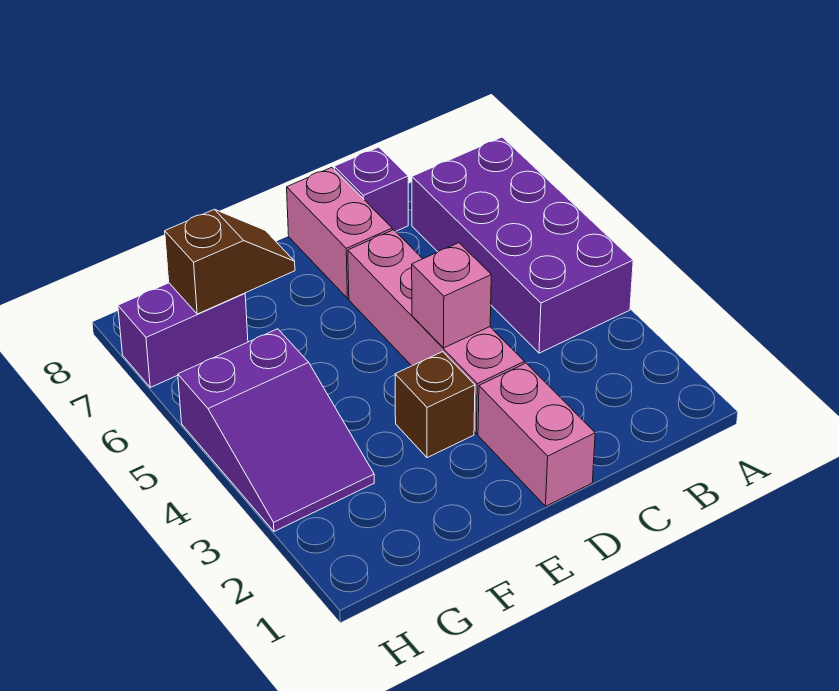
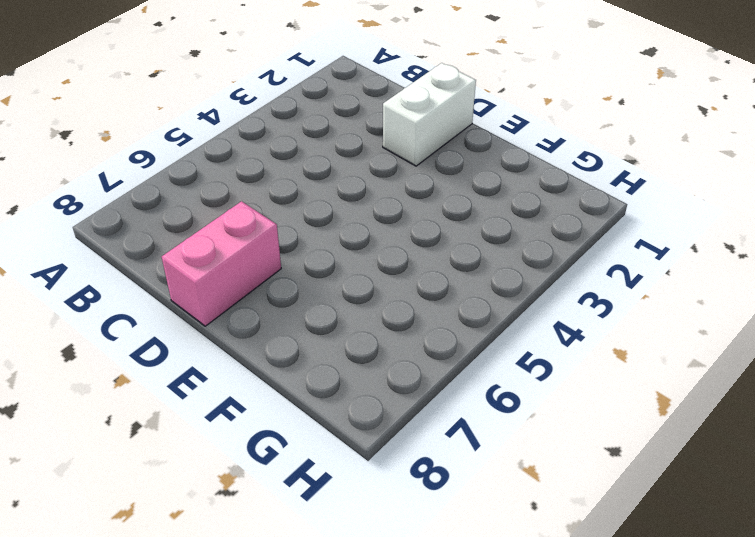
white brick D1:D2 level 1 -> pink brick D1:D2 level 1
none -> purple brick A4:B7 level 1
none -> purple brick C8 level 1

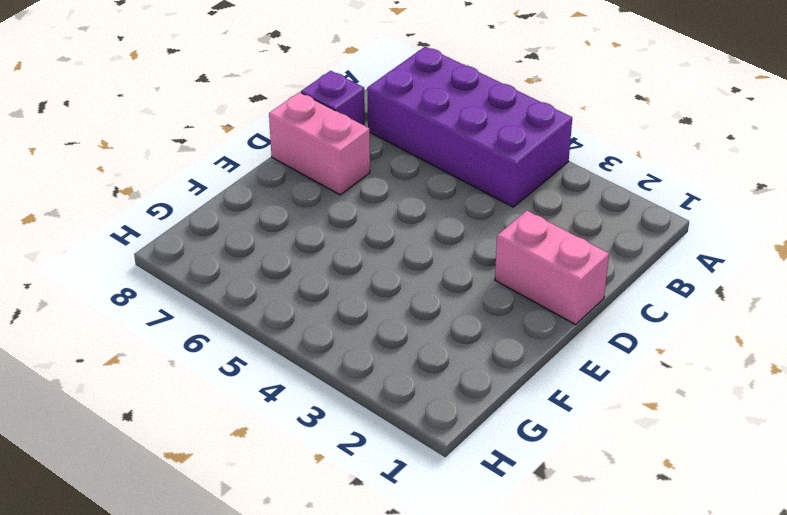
none -> pink brick D3:D6 level 1
none -> brown brick E3 level 1

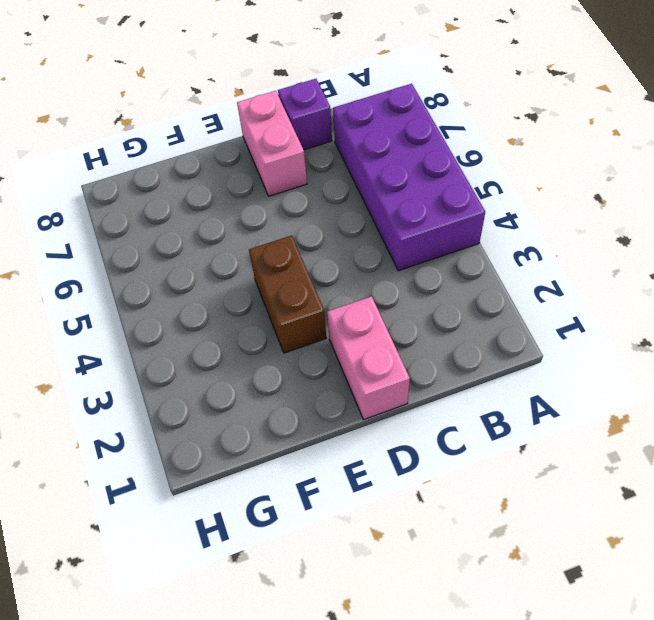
brown brick E3:E4 level 1 -> brown brick E3 level 1
none -> pink brick D3:D6 level 1
none -> purple slope G3:H5 level 1 top 5

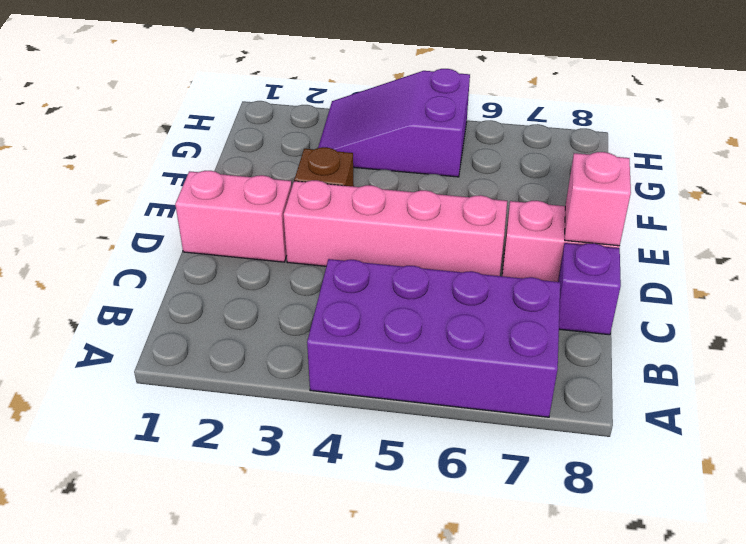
pink brick D8 level 2 -> pink brick D4 level 2
none -> purple brick G7:H7 level 1
none -> brown slope F7:G7 level 2 top G

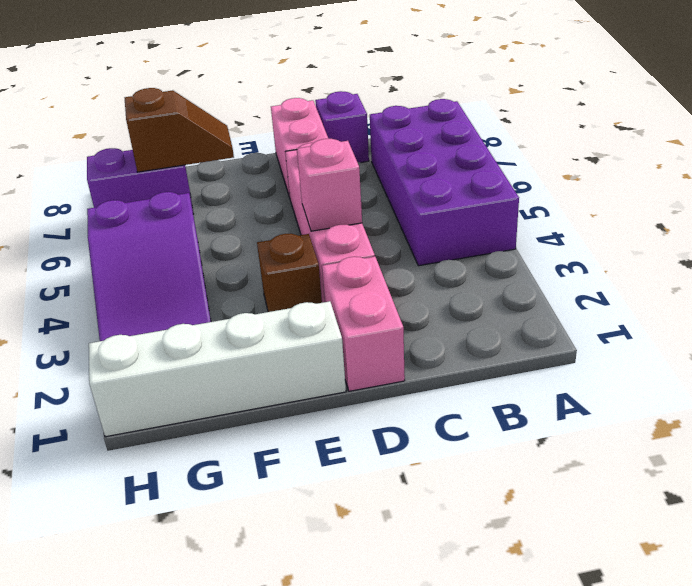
white brick E1:H1 level 1 -> none

